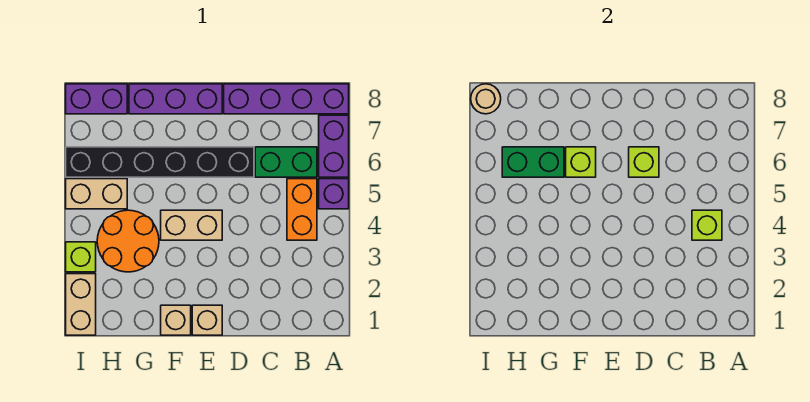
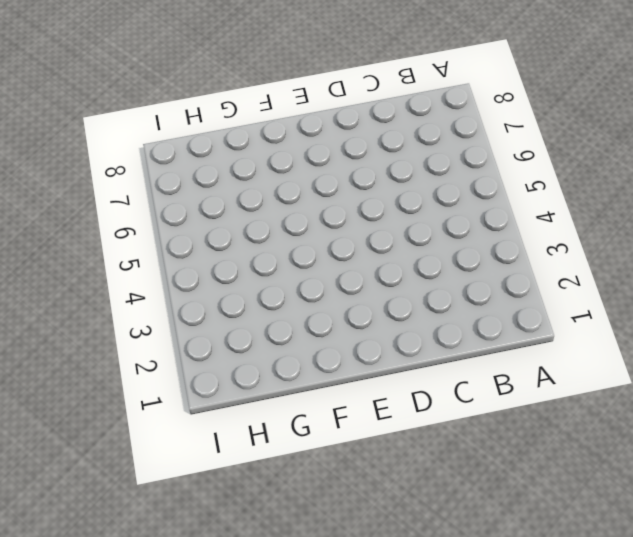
none -> purple brick A5 level 1
none -> purple brick A6:A7 level 1
none -> purple brick A8:D8 level 1

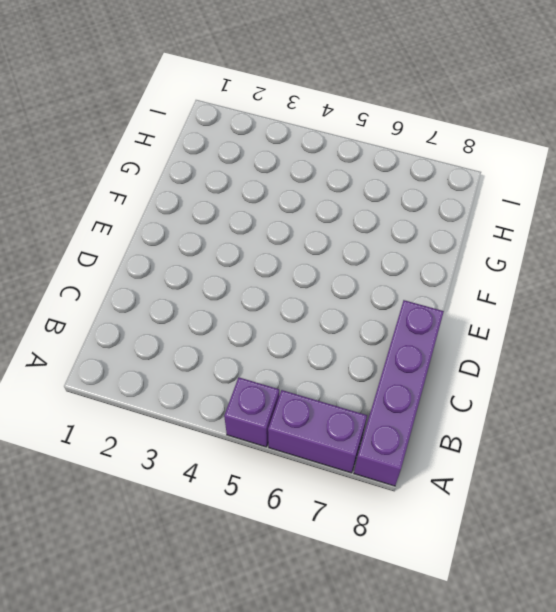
none -> orange brick B4:B5 level 1
none -> green brick B6:C6 level 1
none -> black brick D6:I6 level 1

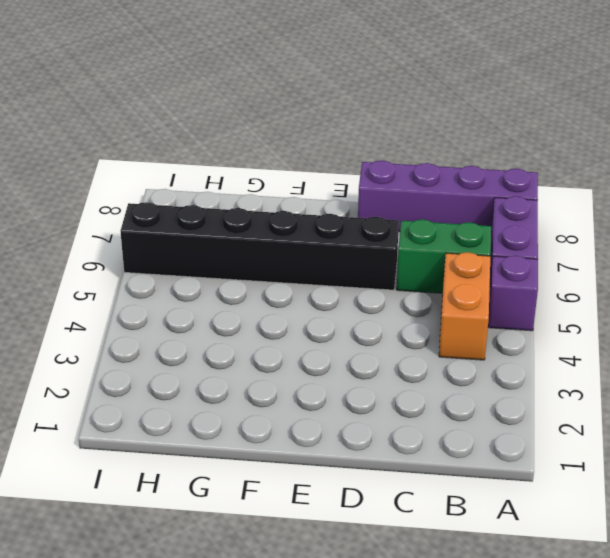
none -> tan brick E1 level 1
none -> tan brick E4:F4 level 1
none -> purple brick E8:G8 level 1

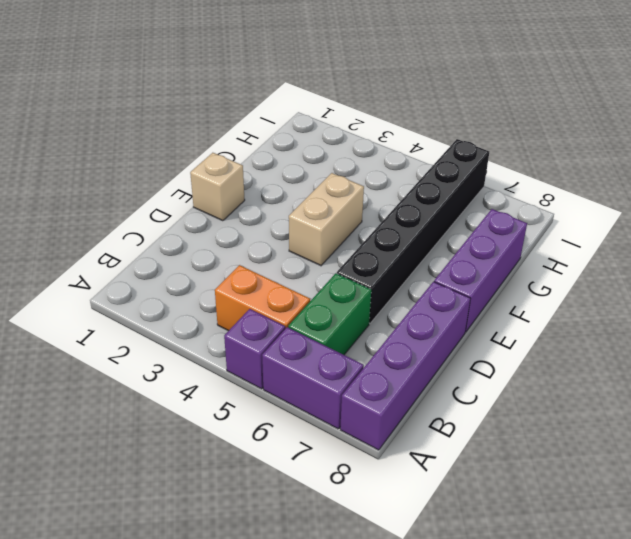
none -> tan brick F1 level 1
none -> orange round brick G3:H4 level 1
none -> tan brick H5:I5 level 1

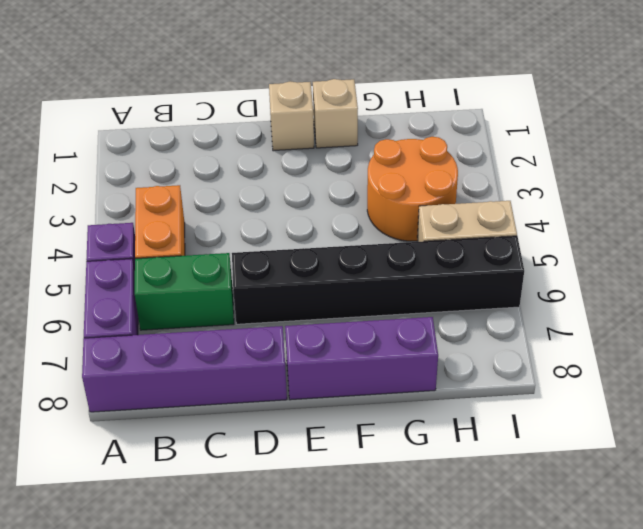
none -> tan brick E4:F4 level 1
none -> purple brick H8:I8 level 1
none -> tan brick I1:I2 level 1

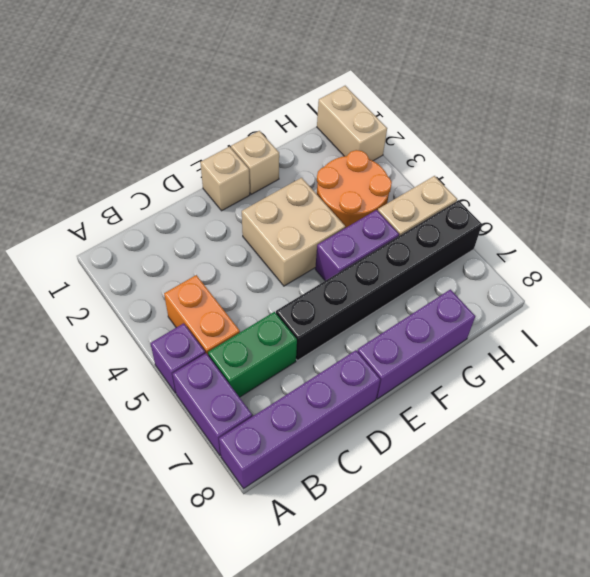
tan brick E3:F4 level 1 -> tan brick E4:F4 level 1
purple brick F5:G5 level 1 -> purple brick H8:I8 level 1
none -> lime brick I3 level 1
none -> lime brick B4 level 2
none -> lime brick D6 level 2

